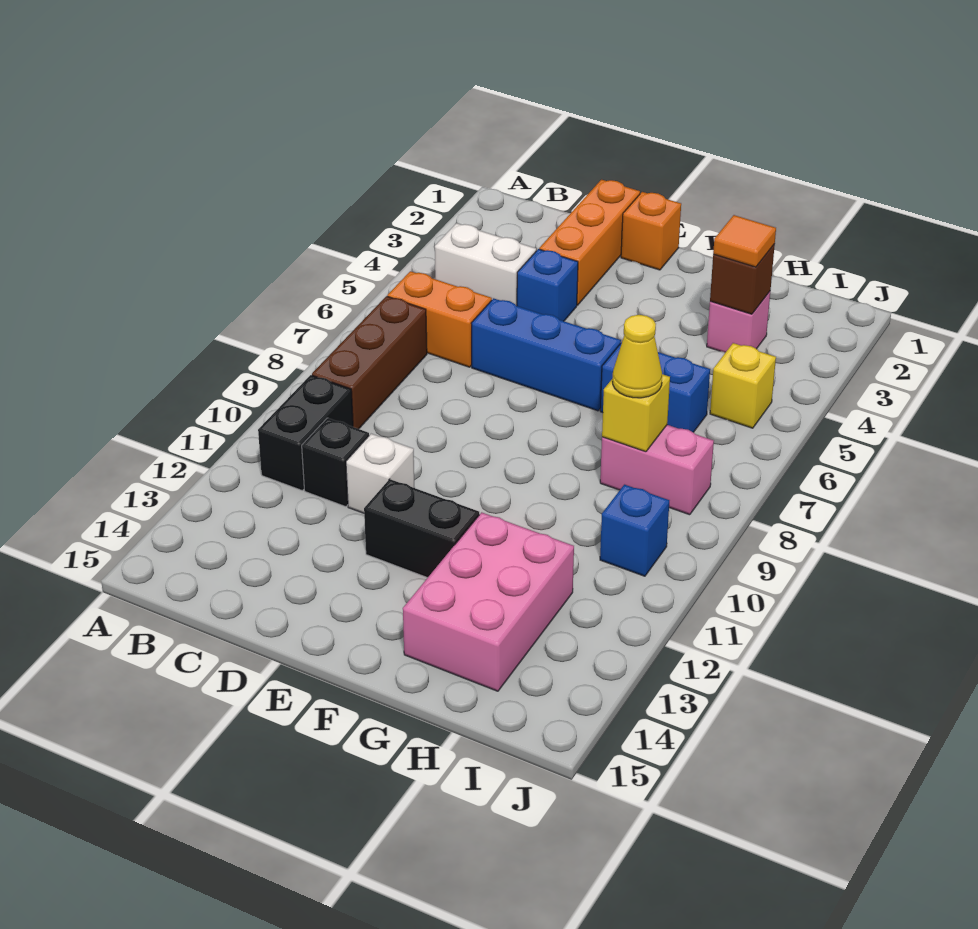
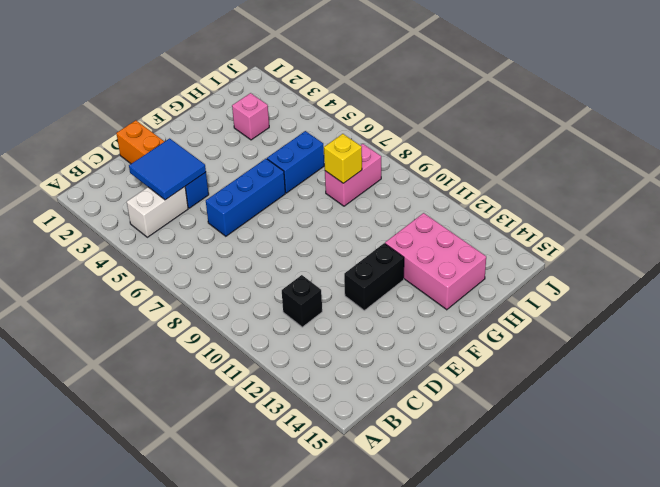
blue tile C3:D4 level 2 -> none
none -> orange brick B6:C6 level 1
none -> brown brick B7:B9 level 1
none -> black brick B10:B11 level 1

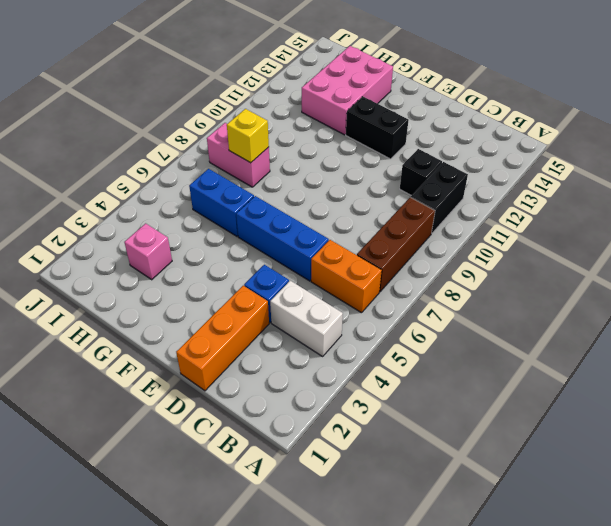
none -> white brick D11 level 1
none -> orange brick E1 level 1
none -> yellow brick I5 level 1

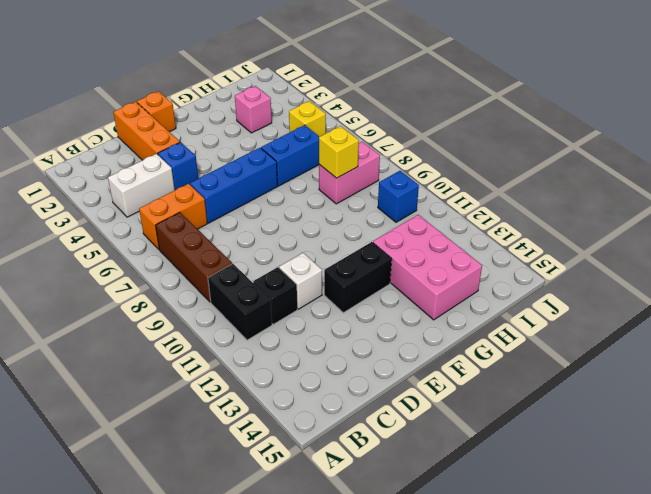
none -> brown brick H3 level 2
none -> orange tile H3 level 3
none -> yellow cone H8 level 3

